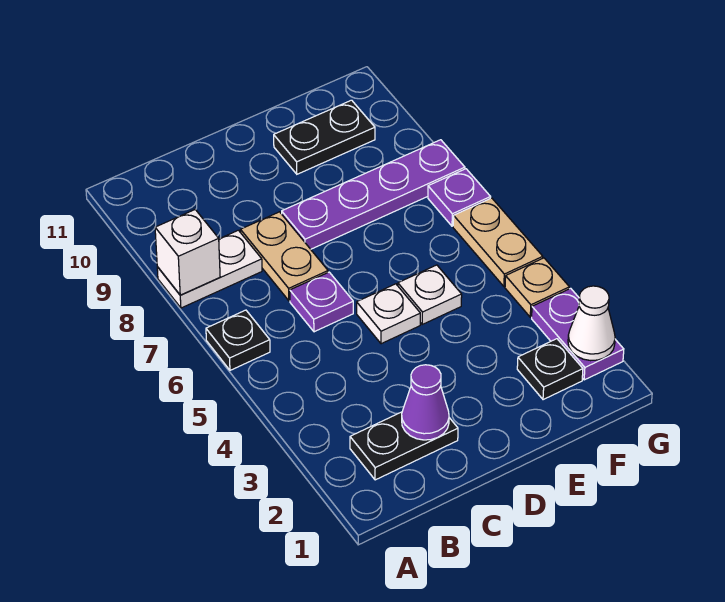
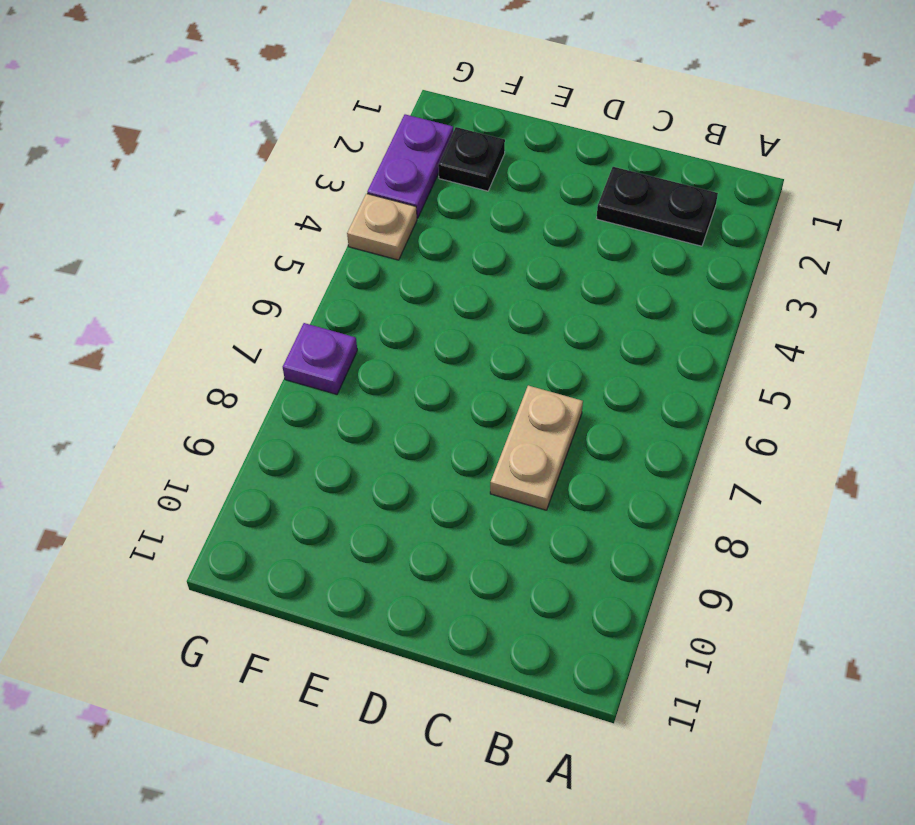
none -> black plate A6 level 1
none -> white plate A8:B8 level 1
none -> purple plate C6 level 1

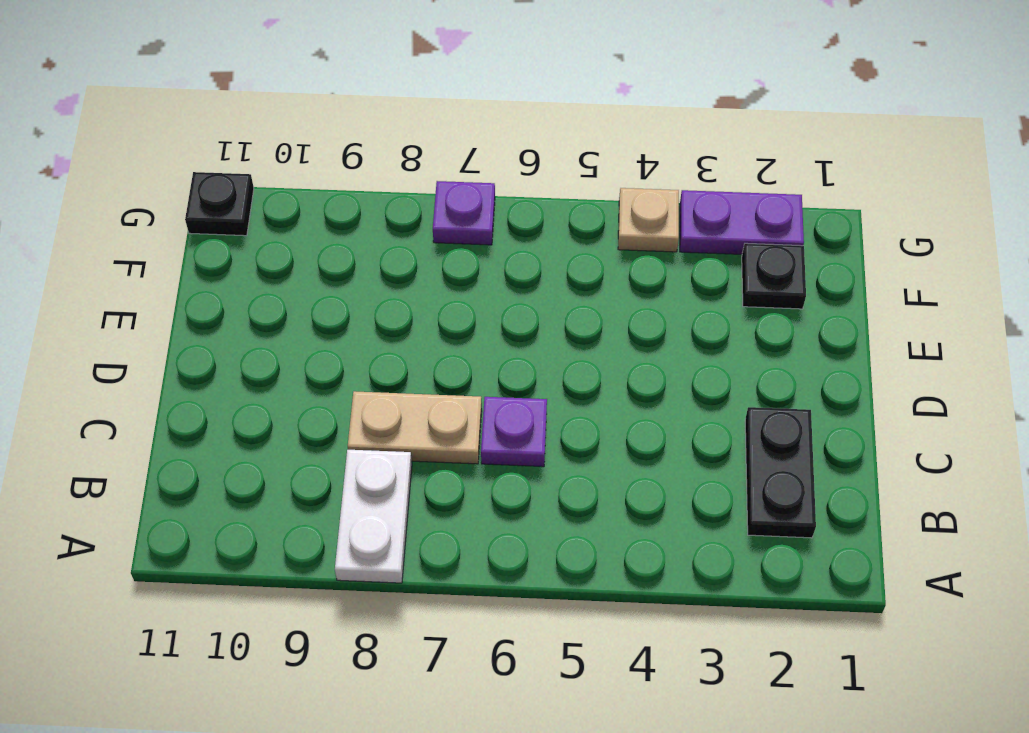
black plate G11 level 1 -> black plate A6 level 1
none -> white plate D5 level 1
none -> purple plate D8:G8 level 1
none -> white plate E5 level 1

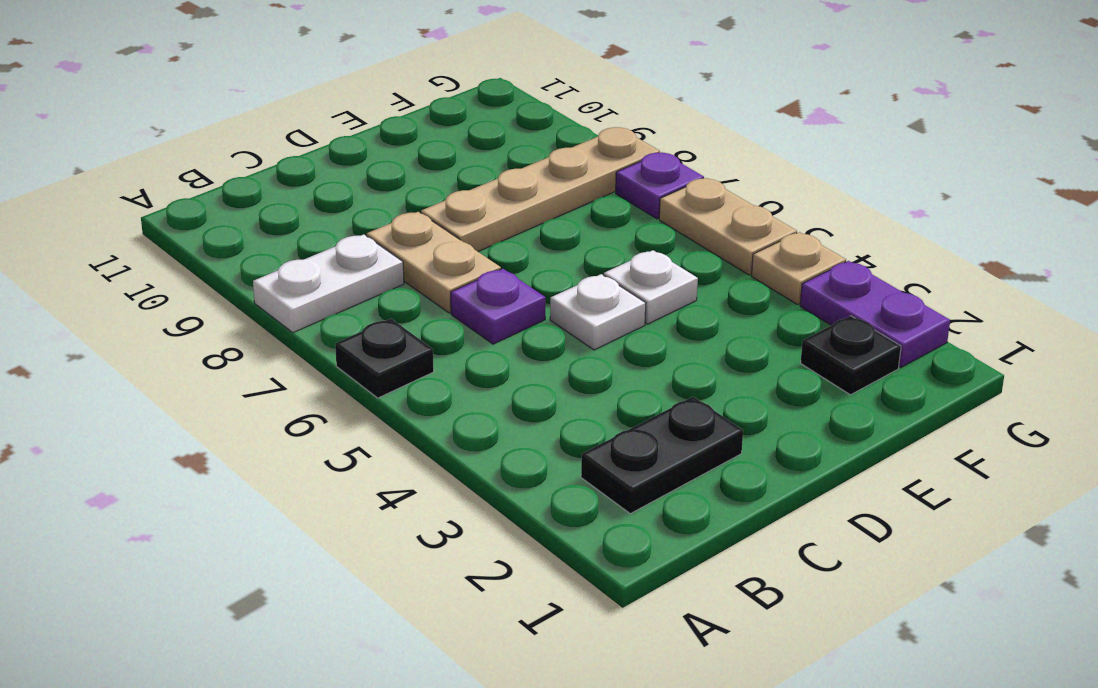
tan plate D8:G8 level 1 -> purple plate D8:G8 level 1
none -> black plate E10:F10 level 1
none -> white brick A8 level 2
none -> purple cone C2 level 2

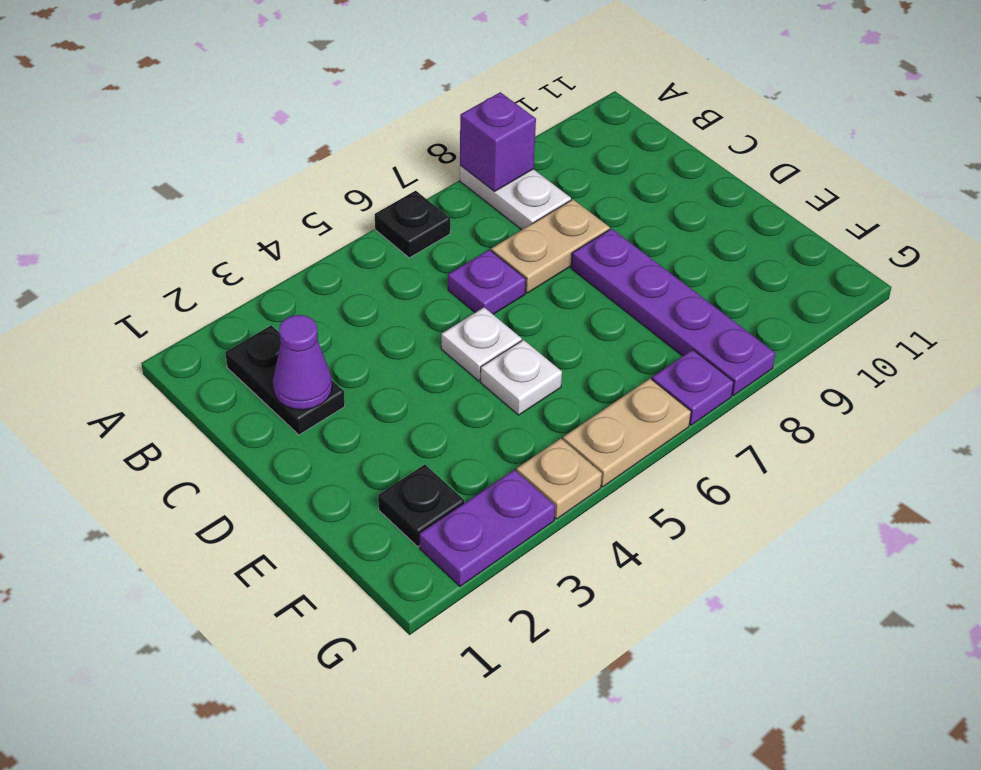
purple brick A8 level 2 -> white brick A8 level 2
none -> black plate E10:F10 level 1
none -> white cone G2 level 2

